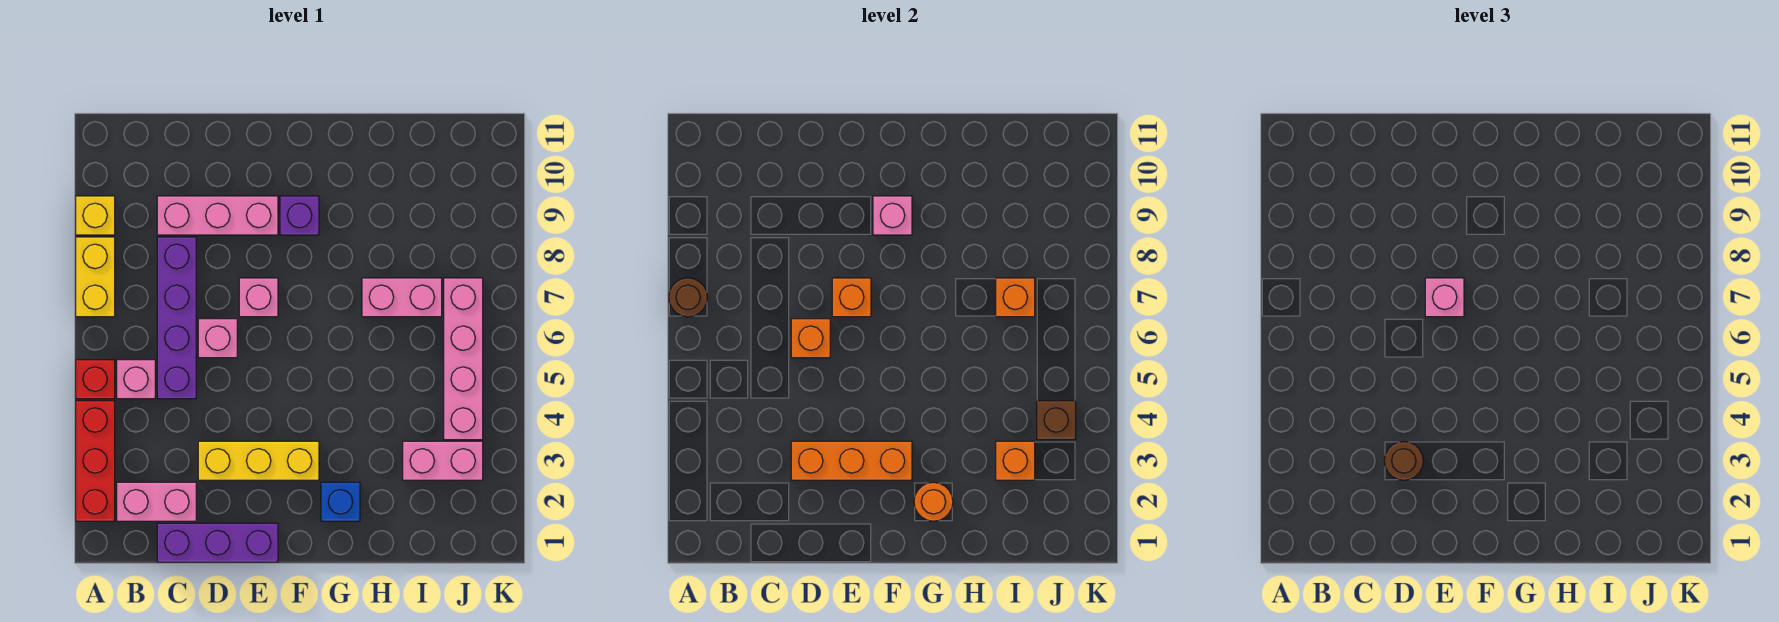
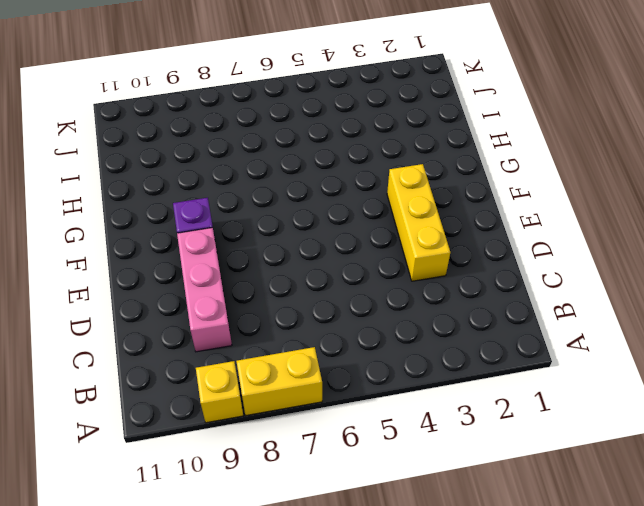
none -> red brick A2:A4 level 1
none -> red brick A5 level 1
none -> pink brick B2:C2 level 1

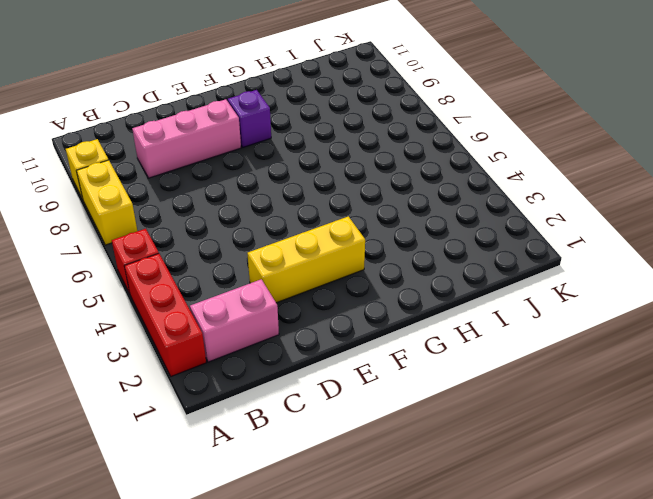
none -> pink brick B5 level 1
none -> purple brick C1:E1 level 1
none -> purple brick C5:C8 level 1

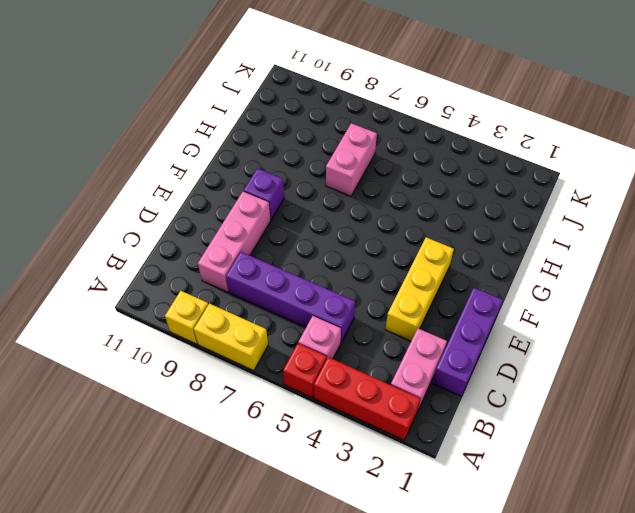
none -> pink brick D6 level 1
none -> pink brick E7 level 1
none -> blue brick G2 level 1

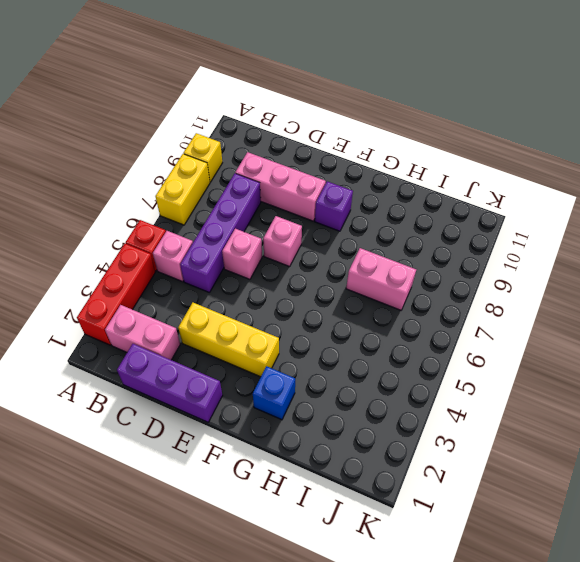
none -> pink brick I3:J3 level 1
none -> pink brick J4:J7 level 1
none -> brown round brick A7 level 2

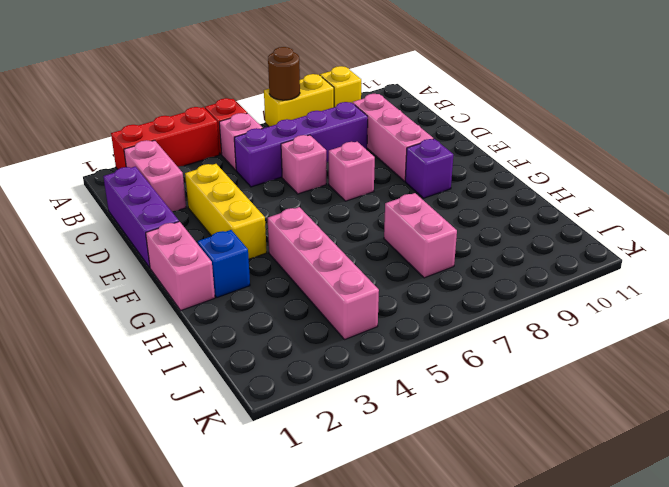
pink brick F1:G1 level 1 -> pink brick I3:J3 level 1
pink brick G4:J4 level 1 -> pink brick J4:J7 level 1
none -> orange brick D3:F3 level 2
none -> orange brick D6 level 2
none -> orange brick E7 level 2

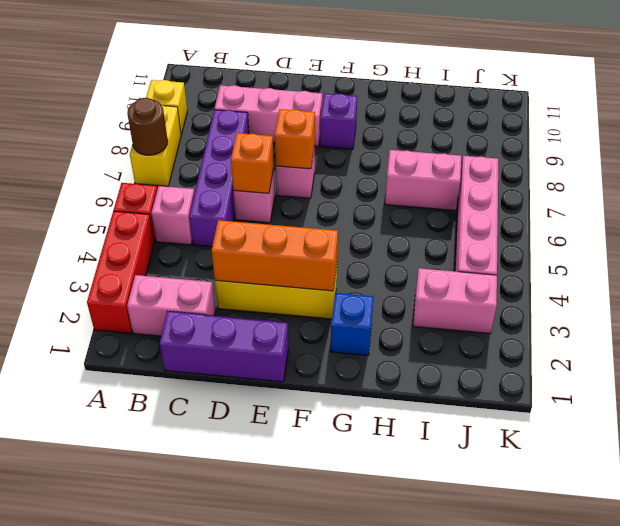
none -> pink brick F9 level 2
none -> orange round brick G2 level 2
none -> orange brick I3 level 2

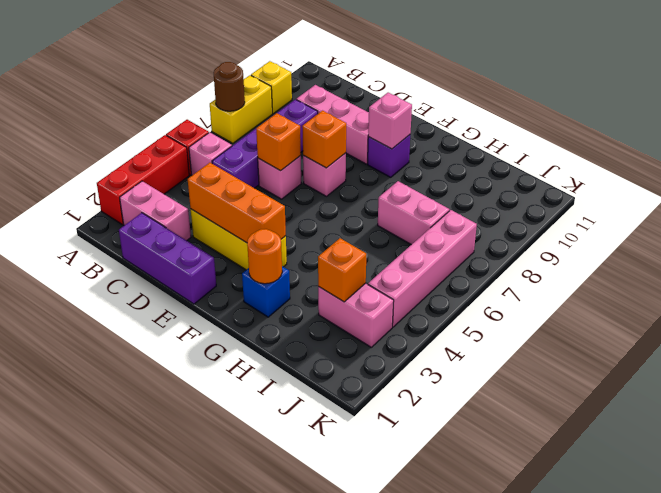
none -> orange brick I7 level 2
none -> brown brick J4 level 2
none -> brown round brick D3 level 3

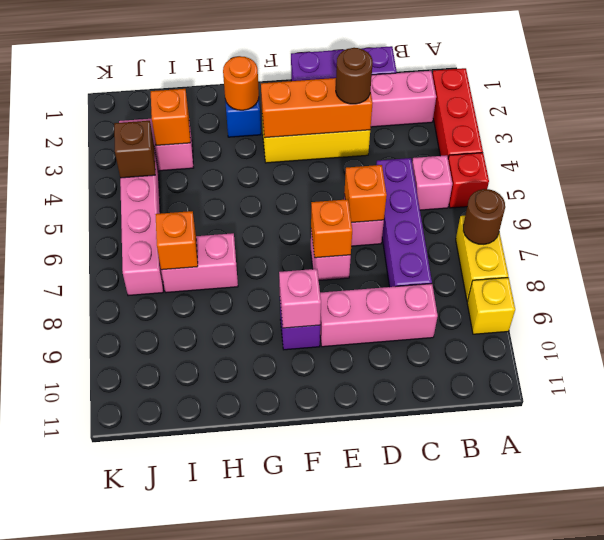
none -> pink brick E7 level 3

